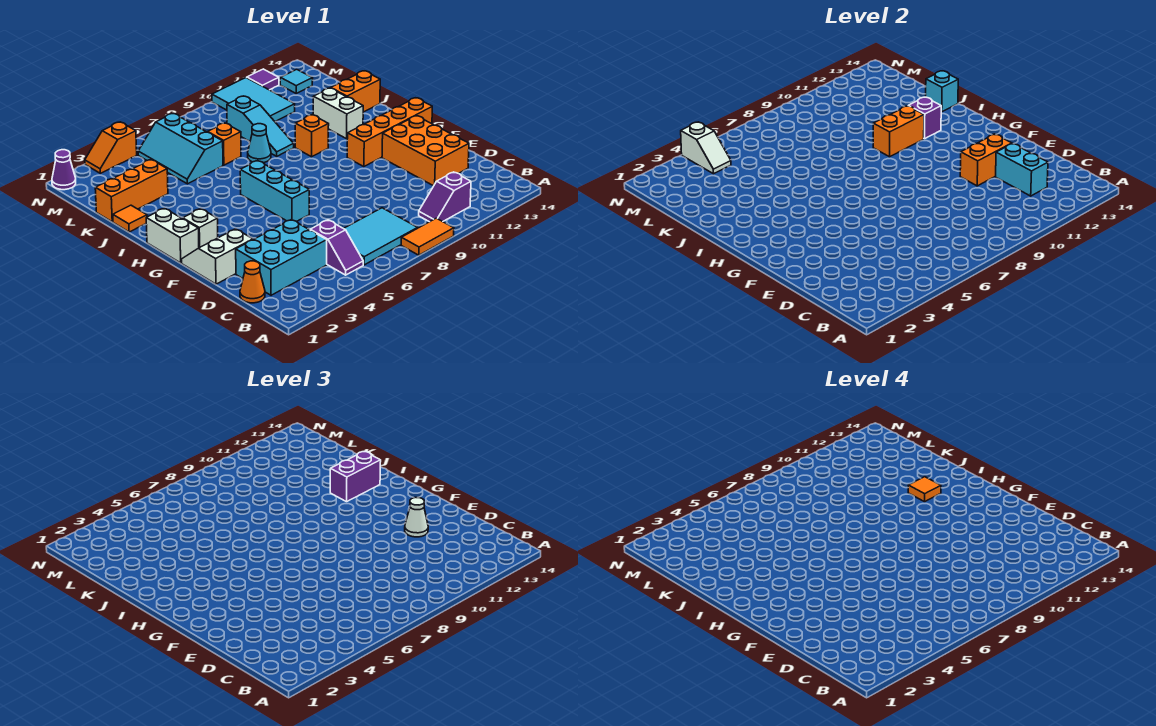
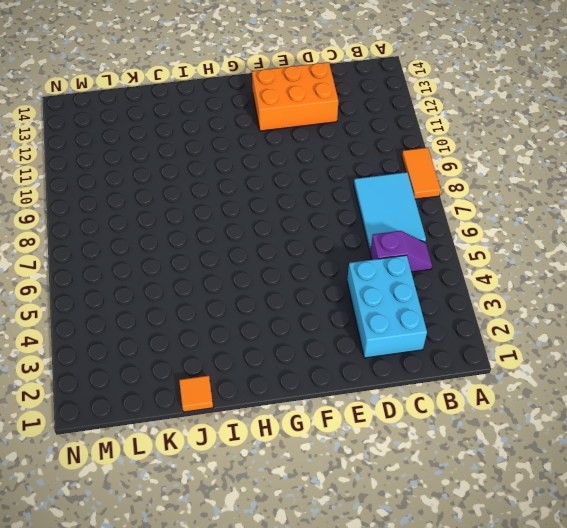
none -> purple slope B10:B11 level 1 top 11
none -> orange cone C1 level 1
none -> white slope E1:F2 level 1 top E
none -> cyan brick F6:H6 level 1

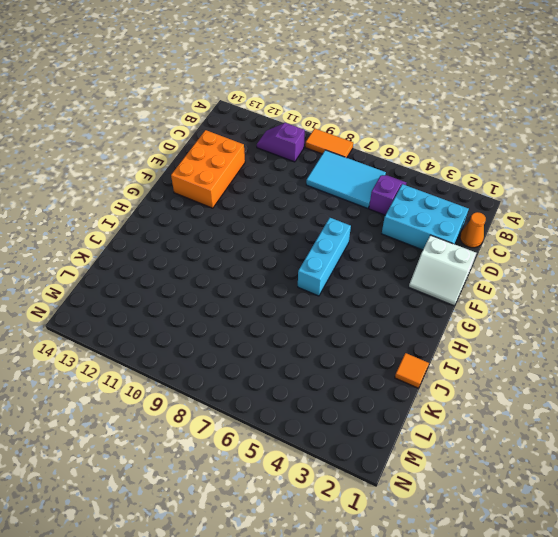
purple slope B10:B11 level 1 top 10 -> purple slope B10:B11 level 1 top 11
none -> white brick G1:H1 level 1
none -> white brick G2 level 1
none -> orange brick G11:G14 level 1
none -> orange brick I10 level 1

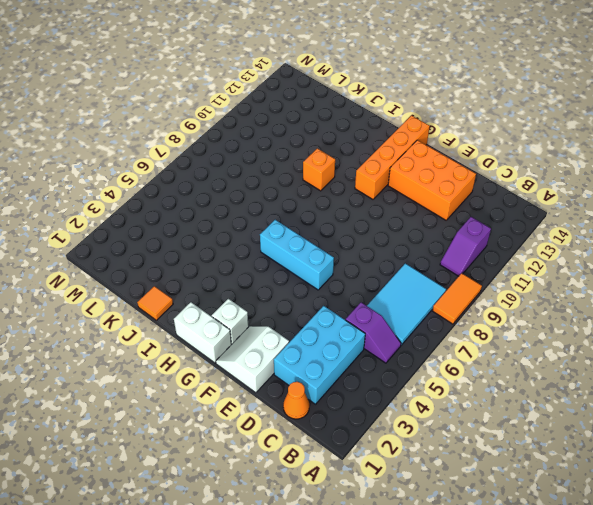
none -> white brick I12:J12 level 1
none -> cyan cone J8 level 1
none -> cyan slope J9:L9 level 1 top L
none -> orange brick J13:J14 level 1

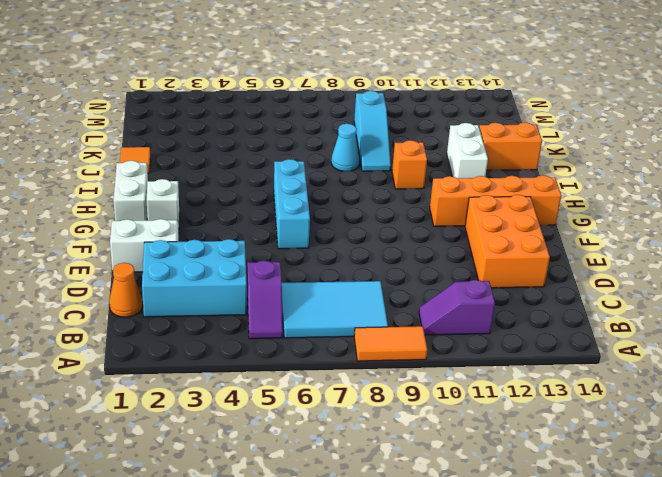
none -> orange brick K1:K3 level 1
none -> cyan slope K5:M6 level 1 top 6
none -> orange brick K7 level 1
none -> cyan tile L10:N11 level 1

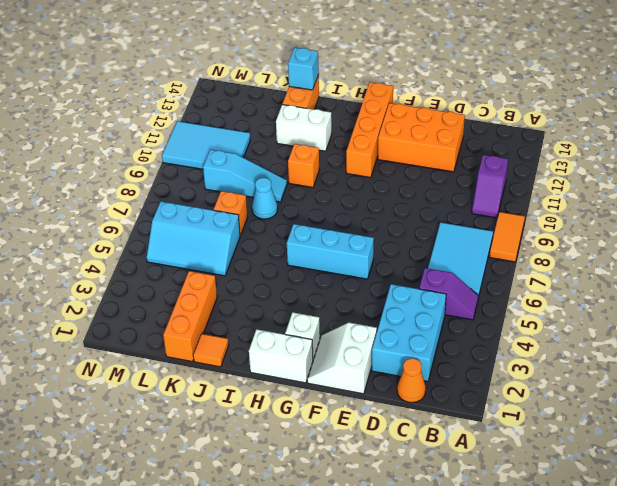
none -> cyan tile M13 level 1
none -> purple cone N1 level 1
none -> orange slope N3:N4 level 1 top 4
none -> purple tile N12 level 1

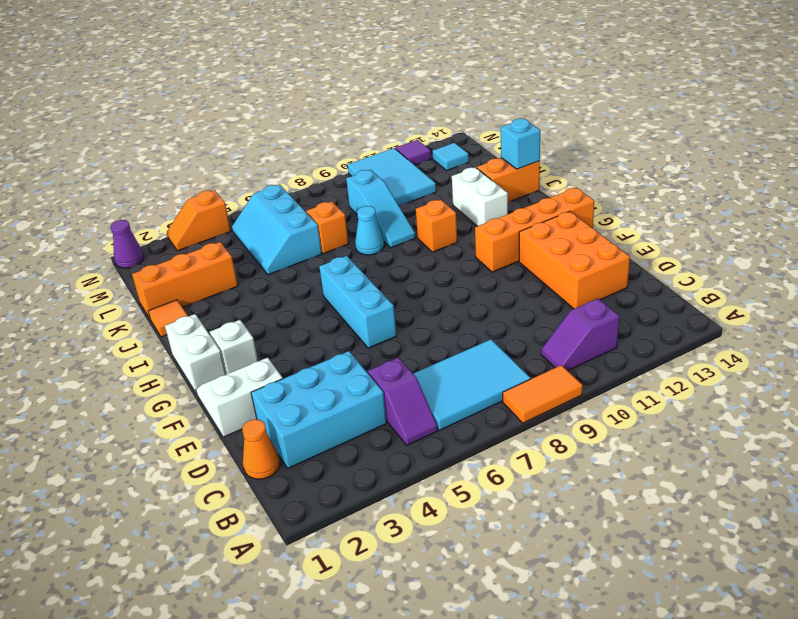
none -> cyan brick C12:D12 level 2
none -> orange brick E11:E12 level 2
none -> orange brick I10:I11 level 2
none -> purple brick I12 level 2

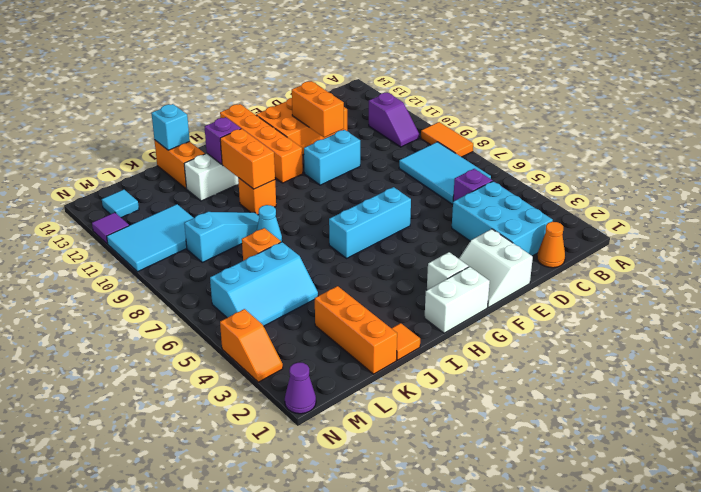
cyan brick E10:F10 level 1 -> cyan brick C12:D12 level 2
none -> white slope M4:N4 level 2 top N
none -> white cone E12 level 3
none -> purple brick I12:I13 level 3
none -> orange tile I12 level 4

